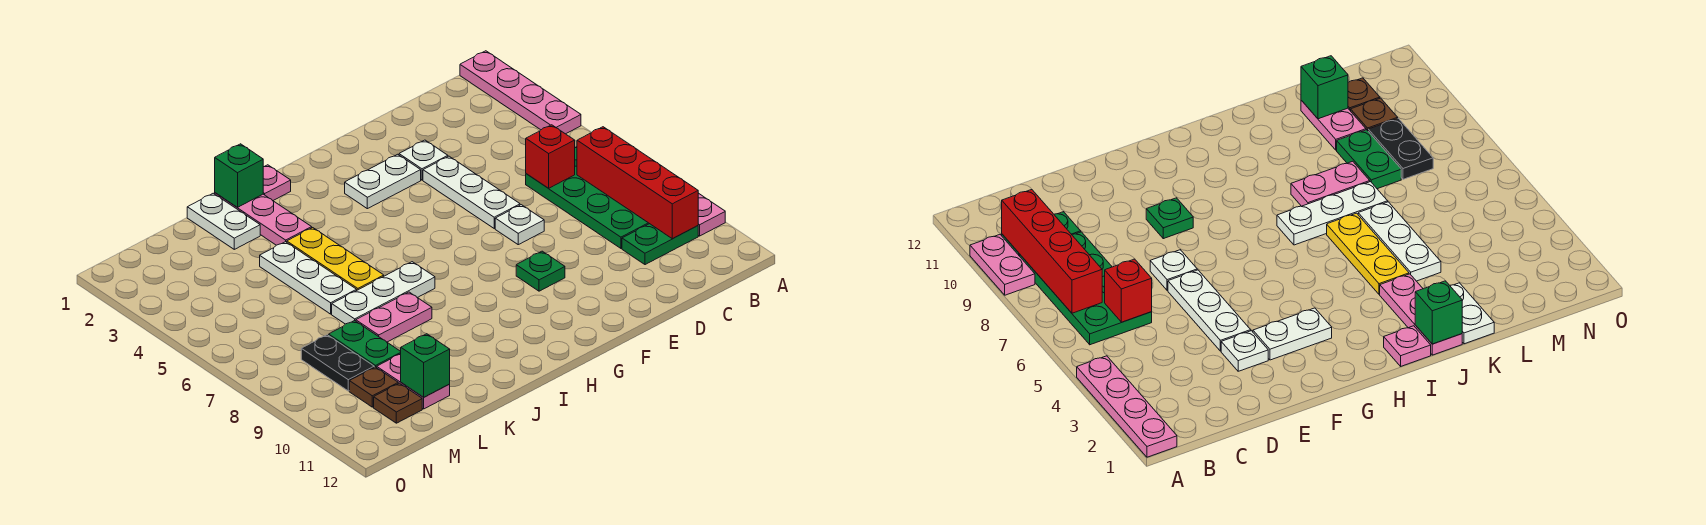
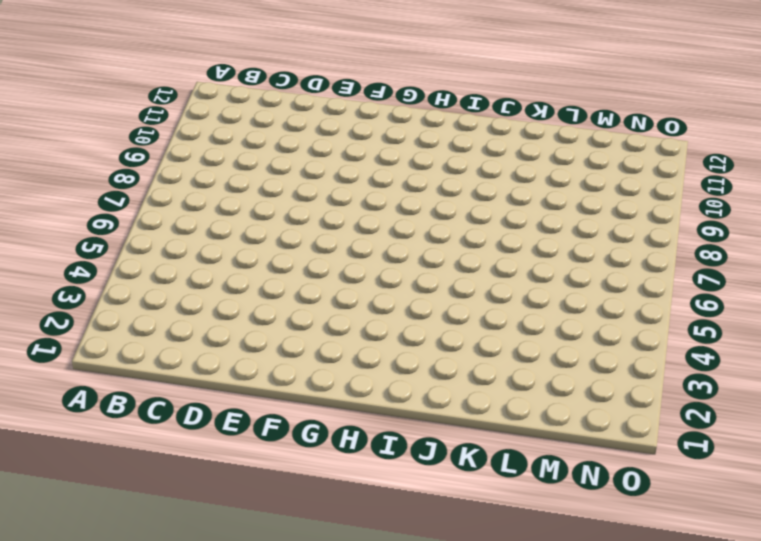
none -> pink plate A1:A4 level 1
none -> pink plate A9:A10 level 1
none -> green plate B6:C9 level 1

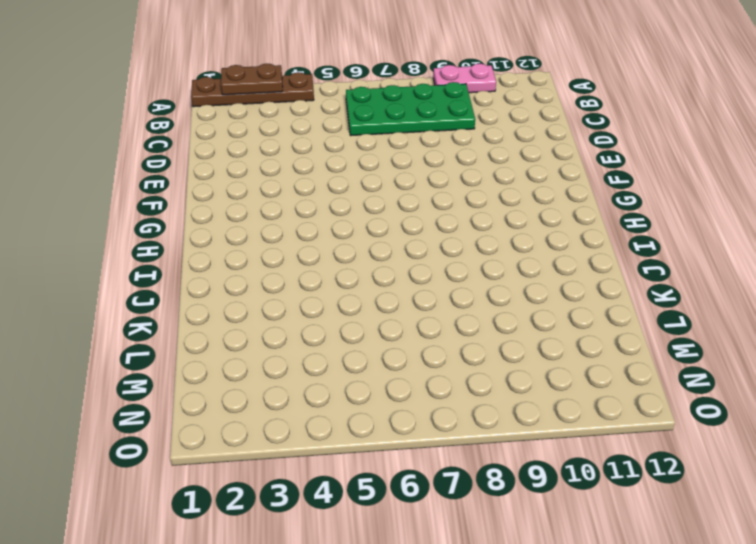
brown plate A1:A4 level 1 -> pink plate A1:A4 level 1
brown plate A2:A3 level 2 -> none
none -> green plate B10:C10 level 1
none -> white plate E3 level 1
none -> white plate E4:E6 level 1

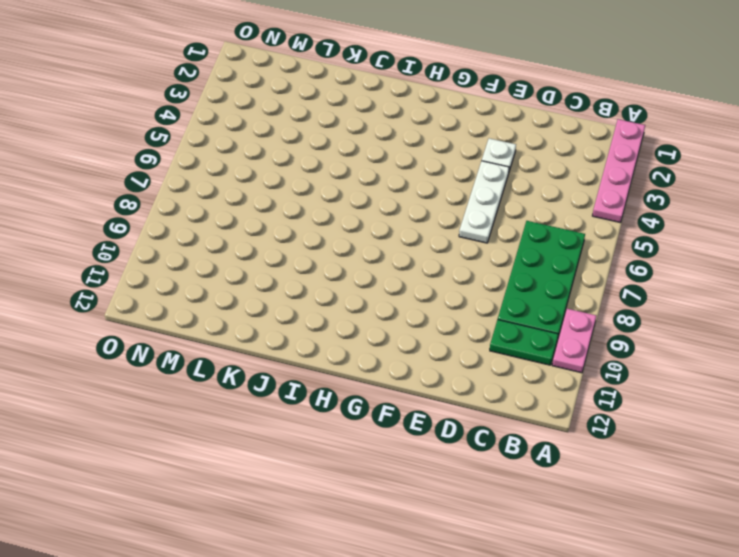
none -> white plate E7 level 1
none -> white plate F3:G3 level 1
none -> green plate F9 level 1

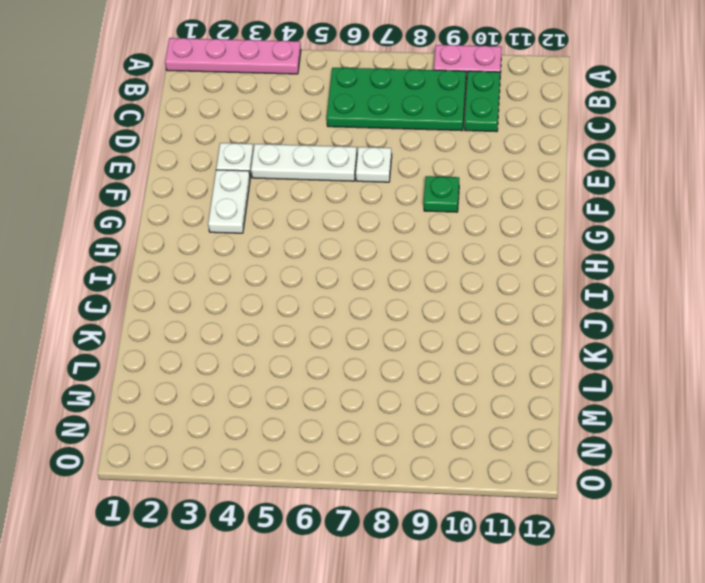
none -> pink plate I1 level 1
none -> white plate I7:K7 level 1
none -> pink plate J1:J3 level 1

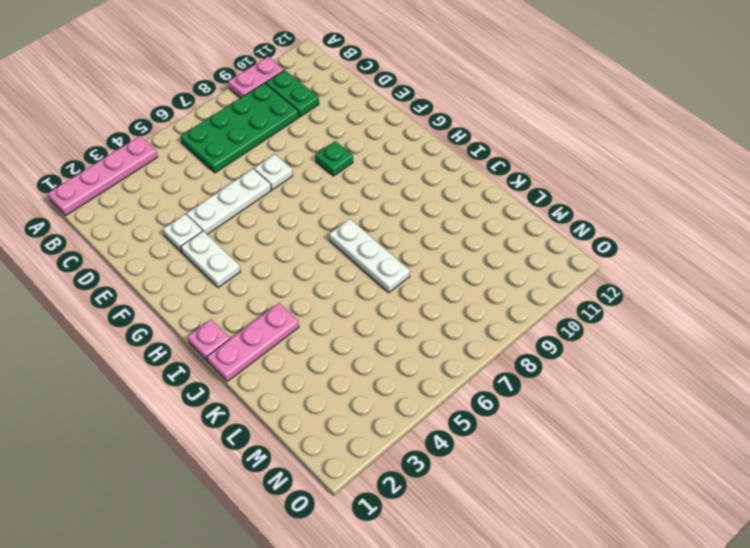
none -> yellow plate J4:J6 level 1
none -> pink plate J8:K8 level 1
none -> white plate K1:K2 level 1

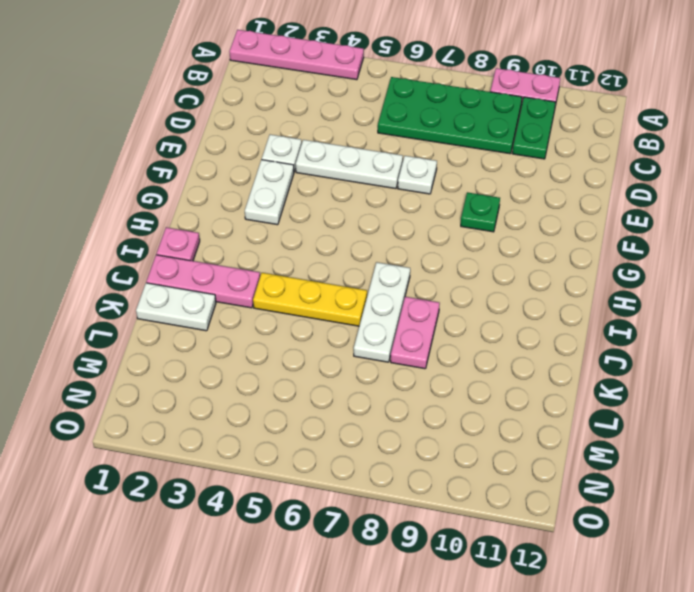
none -> white plate K4:K6 level 1
none -> green plate L8:L9 level 1
none -> pink plate L10:L11 level 1

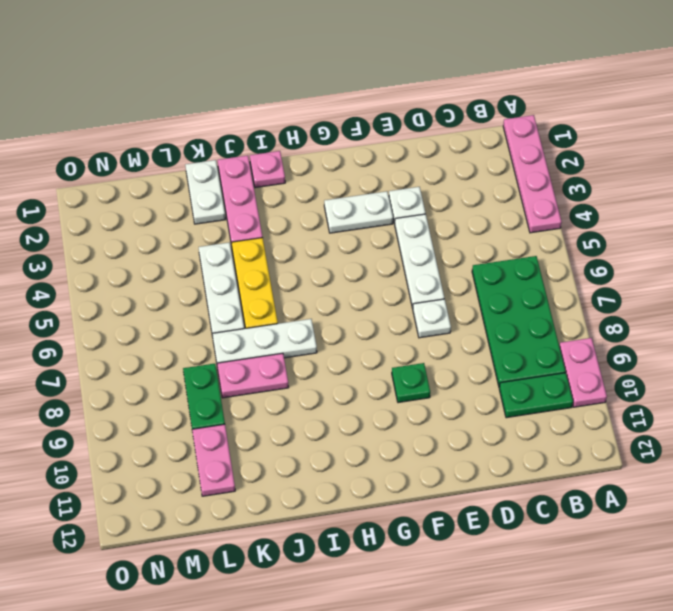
none -> black plate M8:M9 level 1
none -> brown plate M10 level 1
none -> brown plate M11 level 1

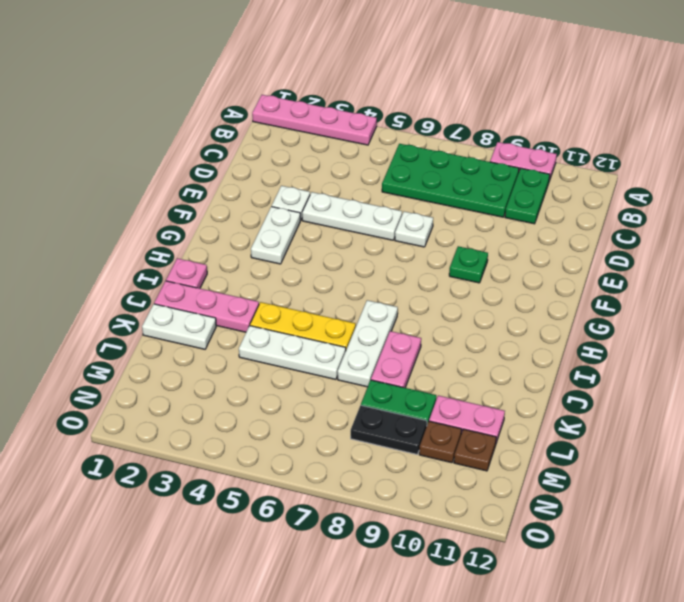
none -> red brick B7:B10 level 2
none -> red brick C6 level 2
none -> green brick J1 level 2

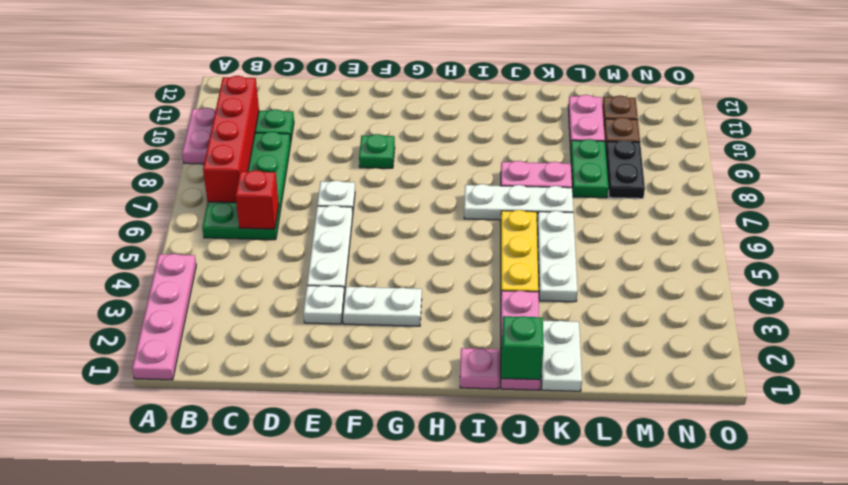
none -> green brick L11 level 2

